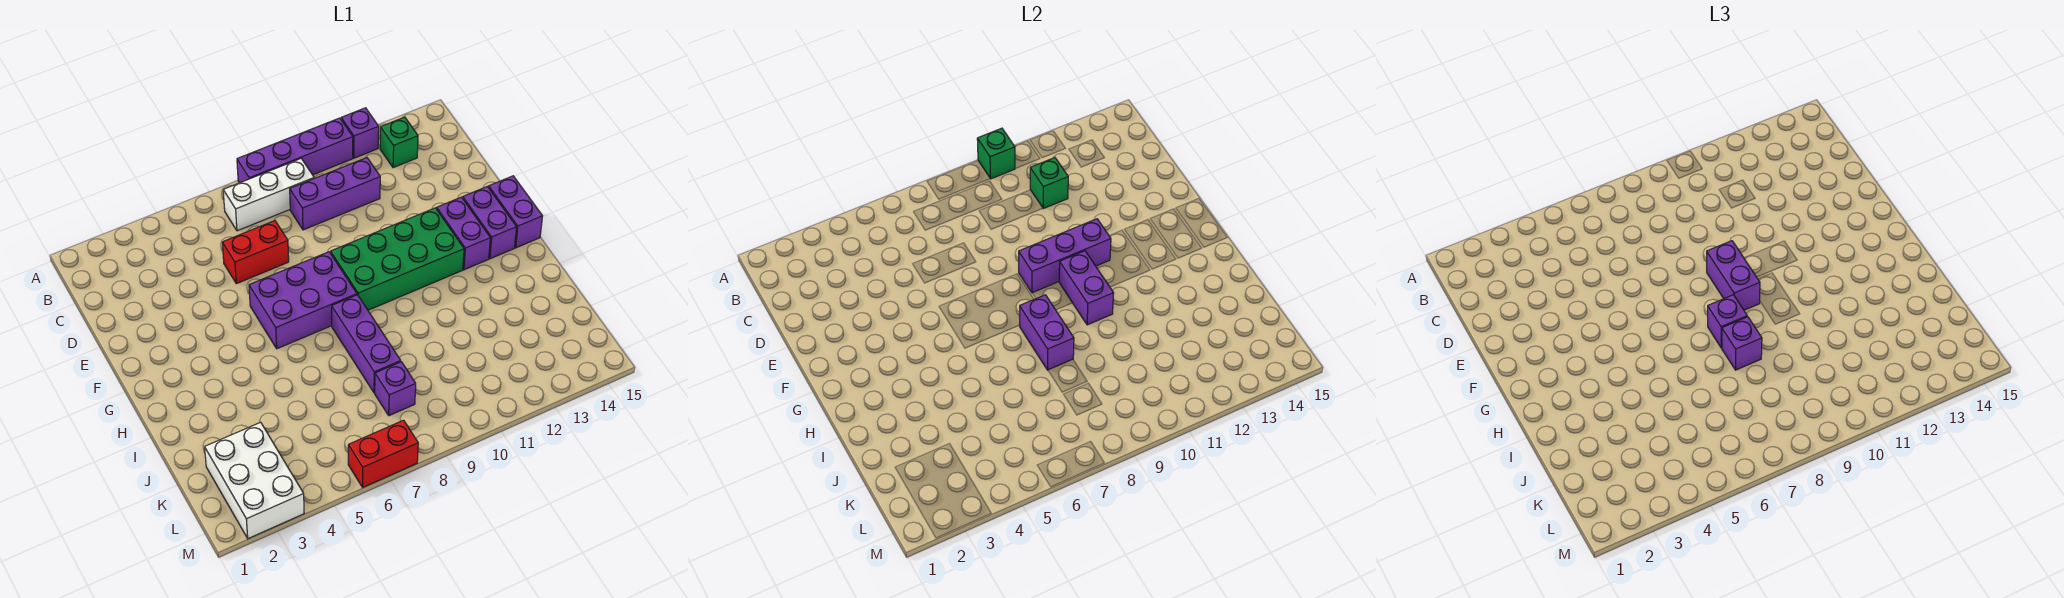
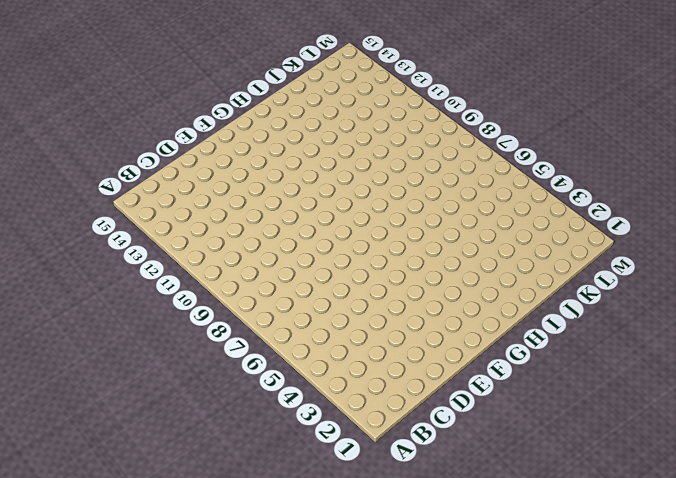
none -> purple brick A8:A11 level 1
none -> purple brick A12 level 1
none -> white brick B7:B9 level 1

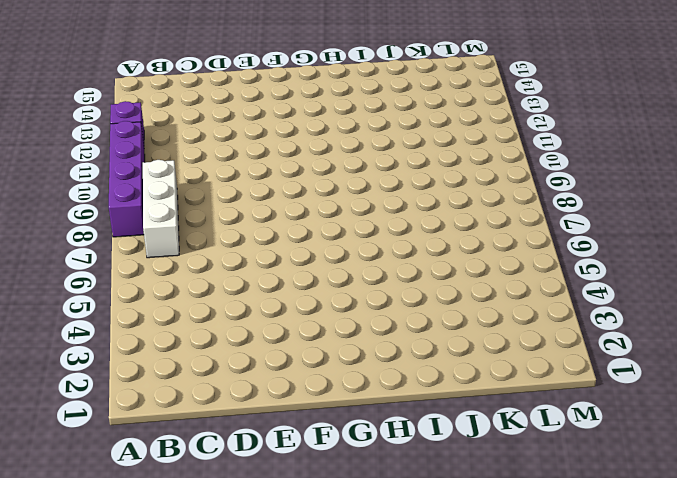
none -> green brick B13 level 1
none -> purple brick C9:C11 level 1
none -> red brick D6:D7 level 1

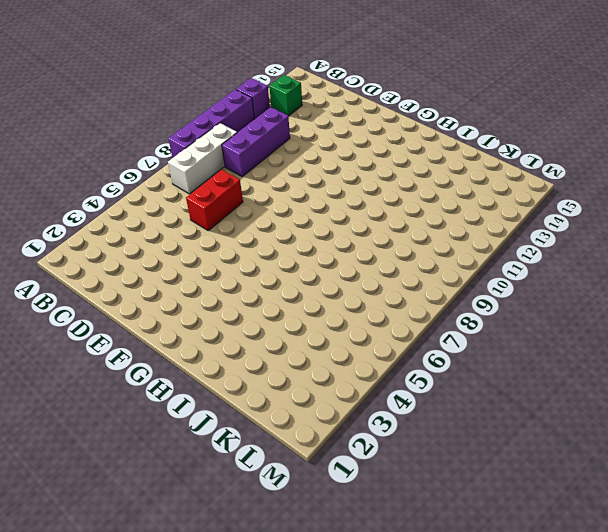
none -> purple brick F6:G8 level 1
none -> green brick F9:G12 level 1
none -> purple brick F13:G13 level 1

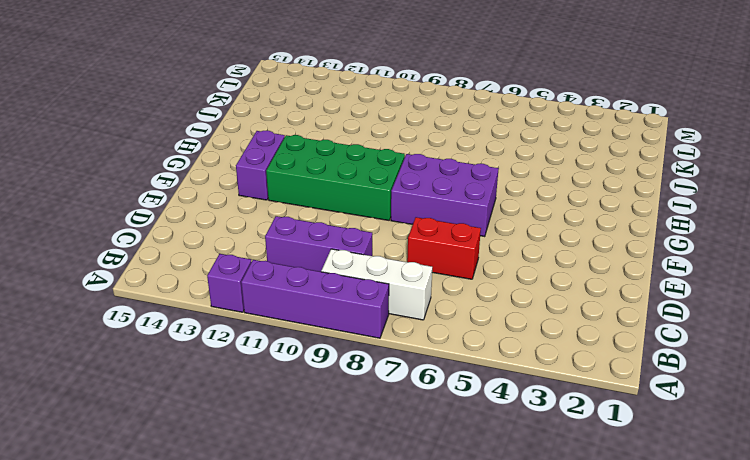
none -> green brick B13 level 1
none -> purple brick F14:G14 level 1
none -> purple brick F15:G15 level 1

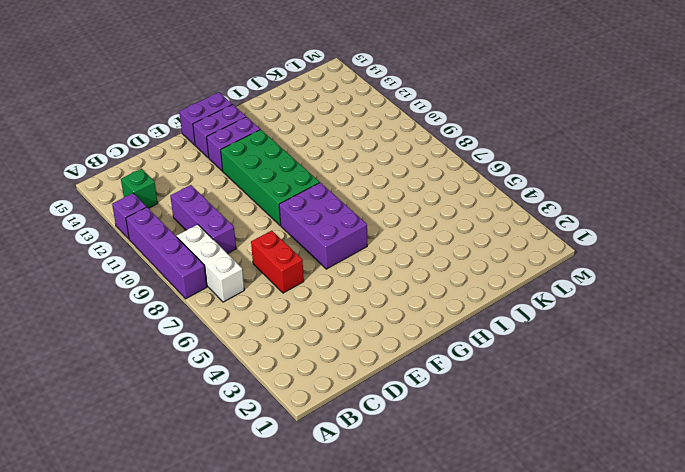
none -> purple brick H8:J8 level 1
none -> white brick K2:M3 level 1
none -> purple brick K8 level 1

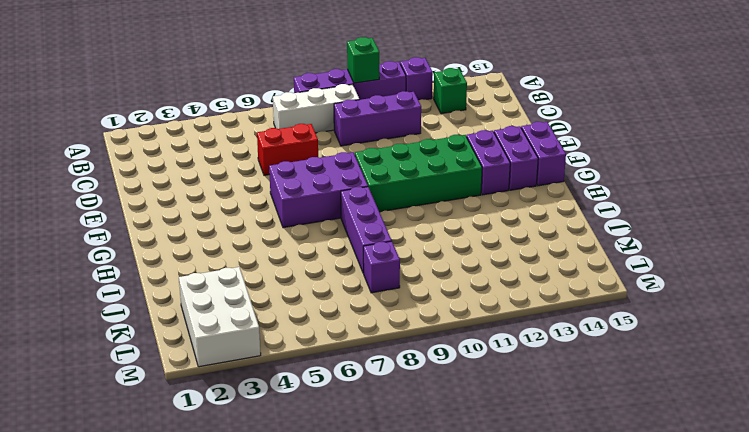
none -> red brick M6:M7 level 1
none -> green brick C11 level 2
none -> purple brick F9:F11 level 2

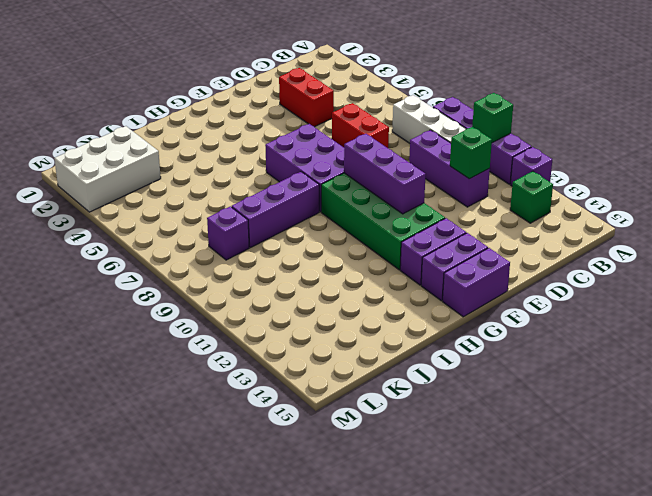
red brick D3:D4 level 1 -> red brick M6:M7 level 1
none -> purple brick G10:H10 level 2
none -> purple brick H8:I8 level 2
none -> purple brick F9:G9 level 3

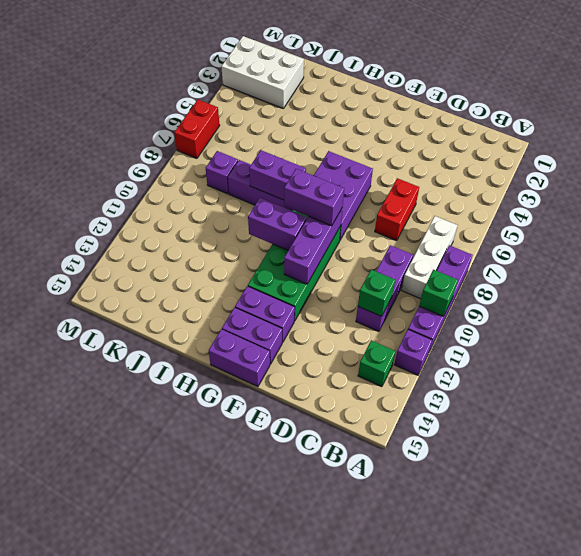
none -> purple brick H8 level 3
none -> purple brick I8 level 3

